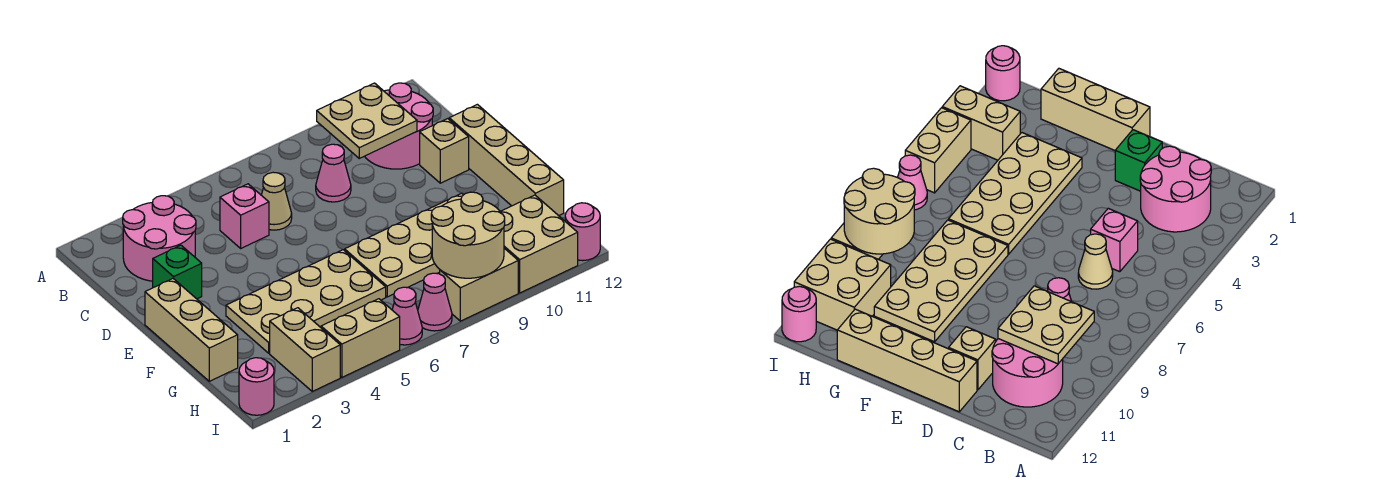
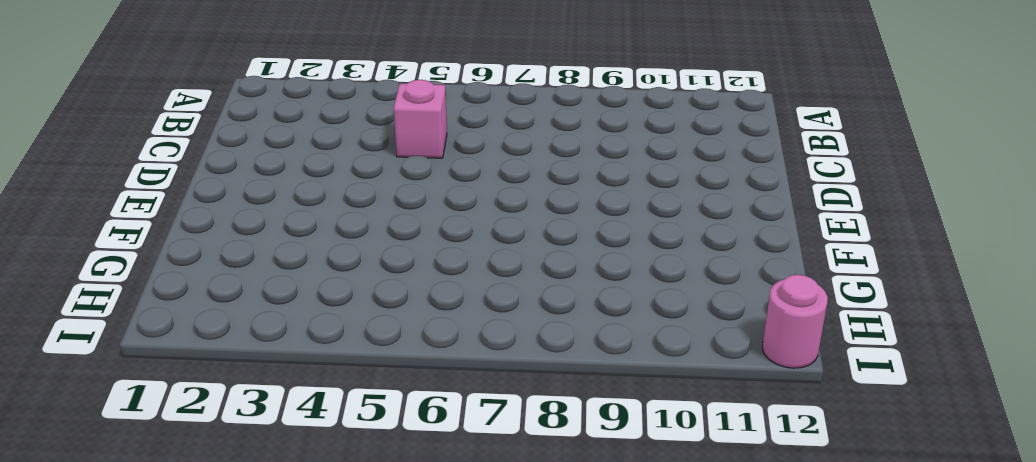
none -> pink round brick B2:C3 level 1
none -> pink round brick B10:C11 level 1
none -> tan cone C6 level 1

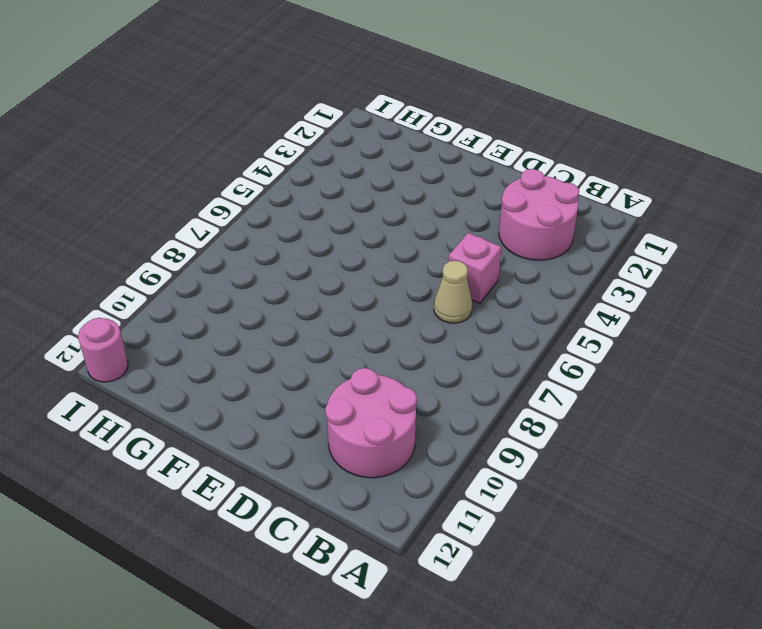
none -> pink cone C8 level 1
none -> green brick D2 level 1
none -> tan brick D11 level 1

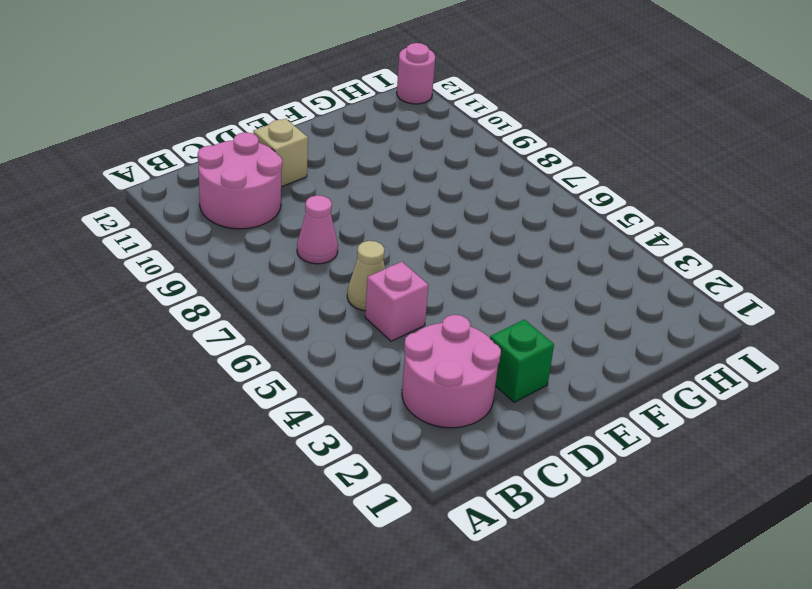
none -> tan brick D12:G12 level 1
none -> tan brick E1:G1 level 1
none -> tan plate F3:G6 level 1

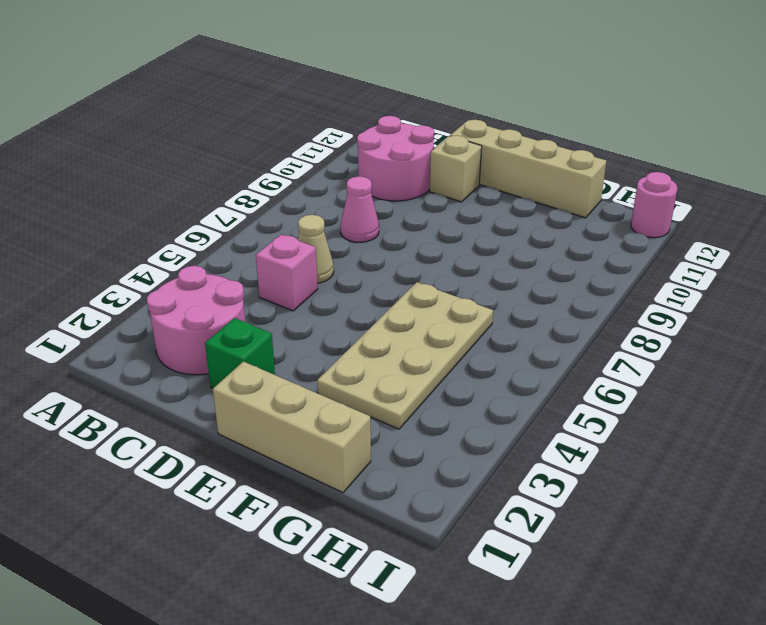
none -> tan plate F7:G10 level 1
none -> tan brick H3:I3 level 1
none -> tan brick H10:I11 level 1

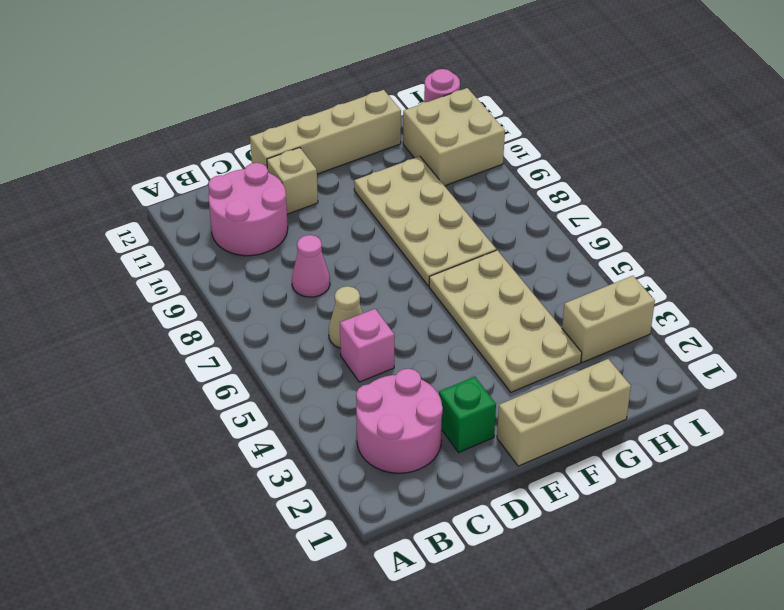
none -> pink round brick I1 level 1
none -> tan brick I4:I5 level 1
none -> pink cone I6 level 1

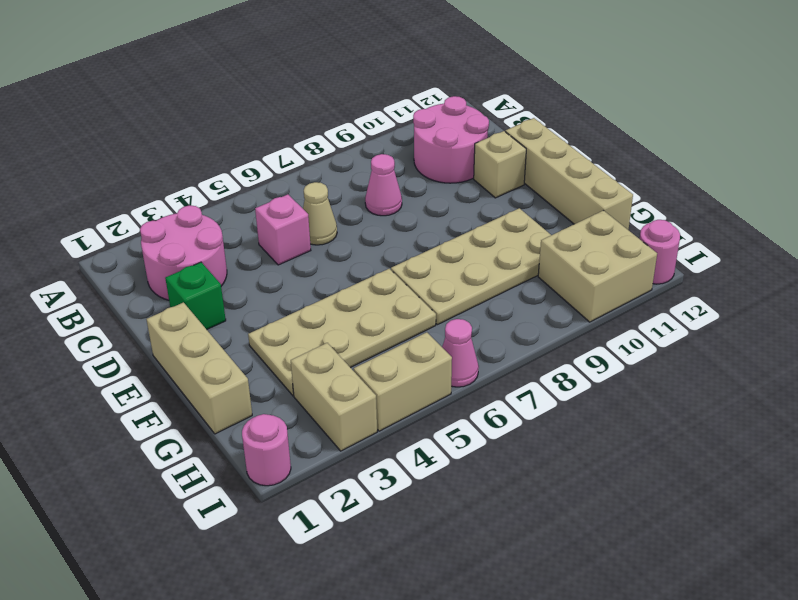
none -> pink cone I7 level 1
none -> tan brick I8:I9 level 1
none -> tan plate B9:C10 level 2

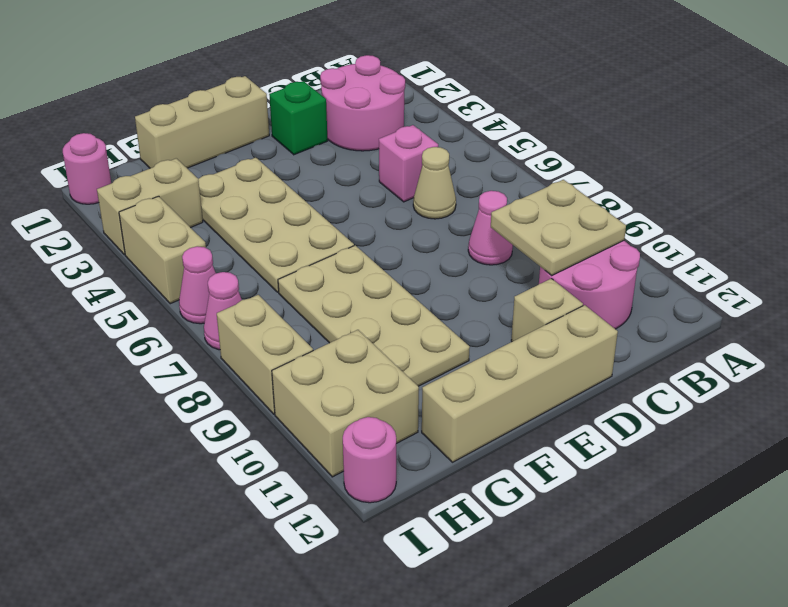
none -> tan round brick H8:I9 level 2

